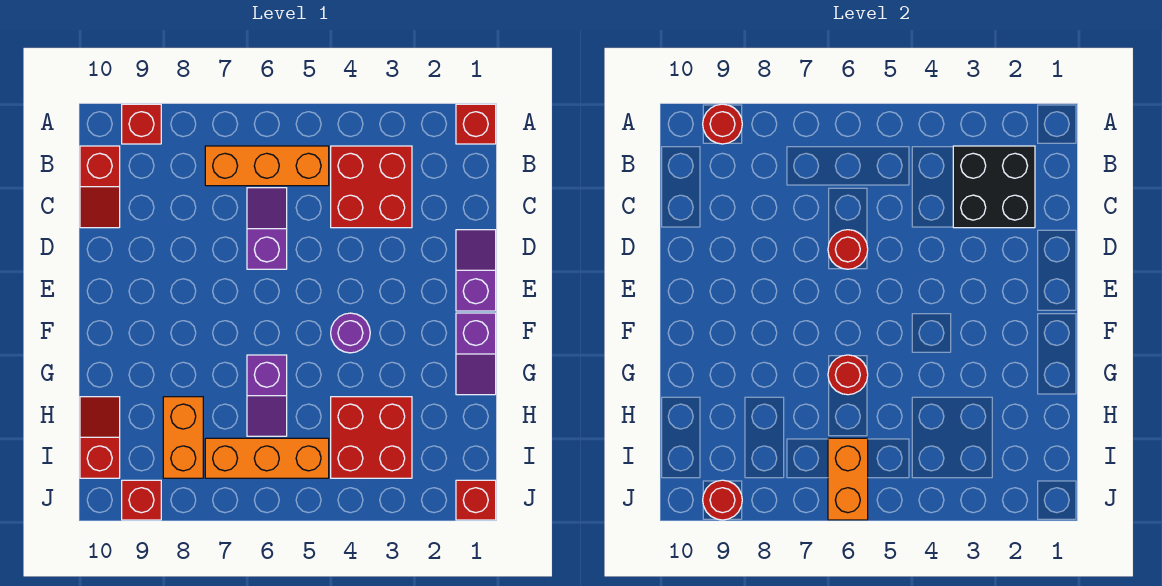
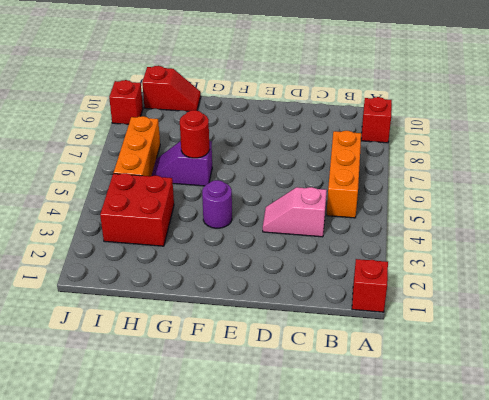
pink slope C4:D4 level 1 top C -> red brick B3:C4 level 1
none -> red slope B10:C10 level 1 top B
none -> purple slope C6:D6 level 1 top D
none -> purple slope D1:E1 level 1 top E

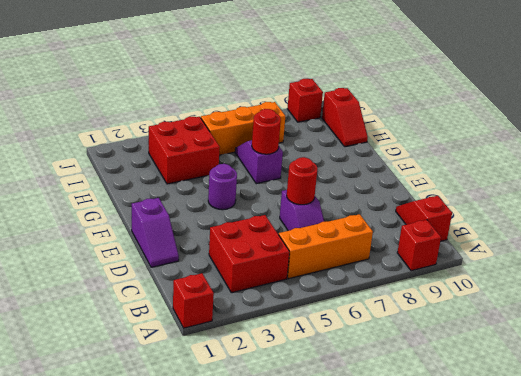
none -> purple slope F1:G1 level 1 top F
none -> orange brick H8:I8 level 1
none -> red brick J1 level 1

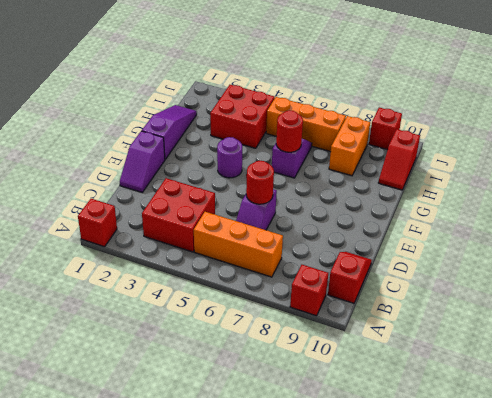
purple slope F1:H1 level 1 top F -> purple slope F1:G1 level 1 top F
none -> red brick J1 level 1
none -> red round brick A9 level 2
none -> black brick B2:C3 level 2

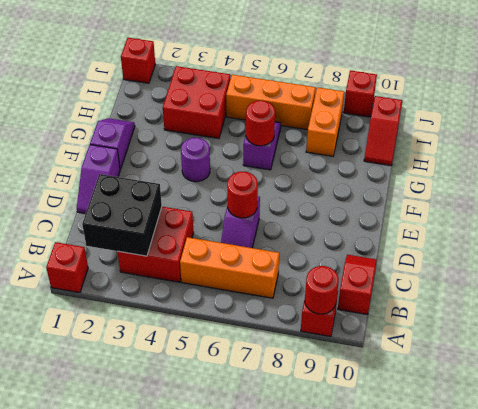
none -> orange brick I6:J6 level 2
none -> red round brick J9 level 2

